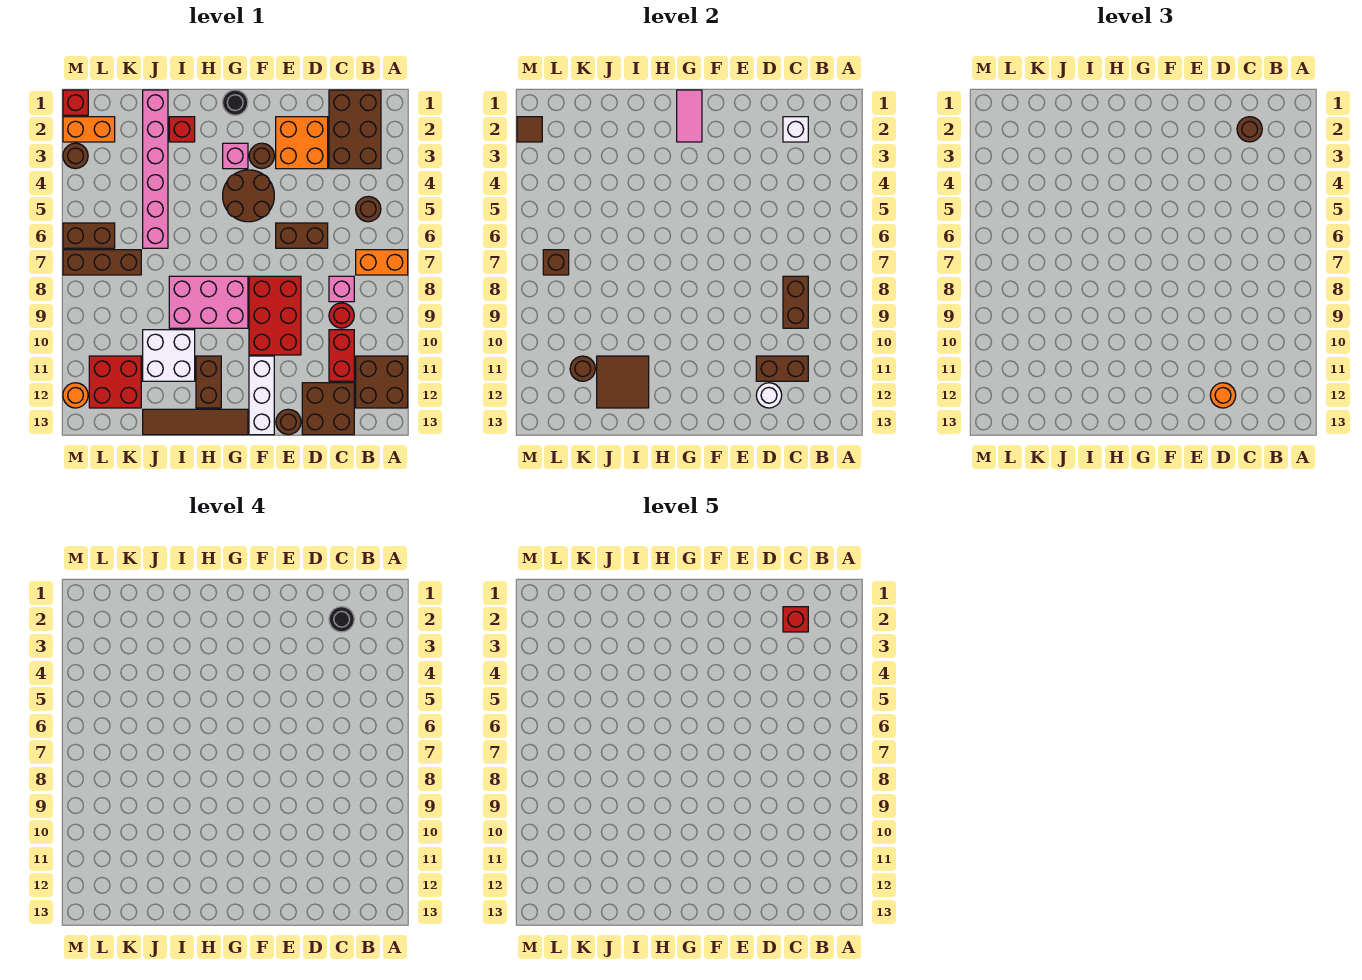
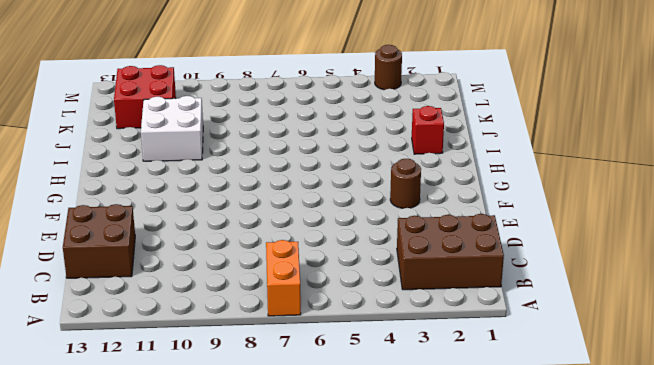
none -> brown brick A11:B12 level 1
none -> brown round brick B5 level 1
none -> pink brick C8 level 1
none -> red round brick C9 level 1

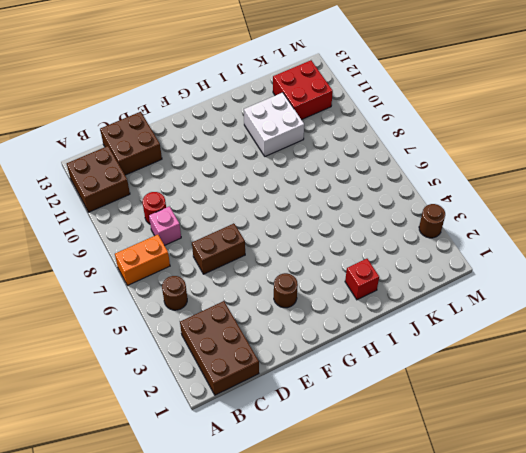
none -> red brick C10:C11 level 1
none -> orange brick D2:E3 level 1
none -> red brick E8:F10 level 1
none -> brown round brick E13 level 1

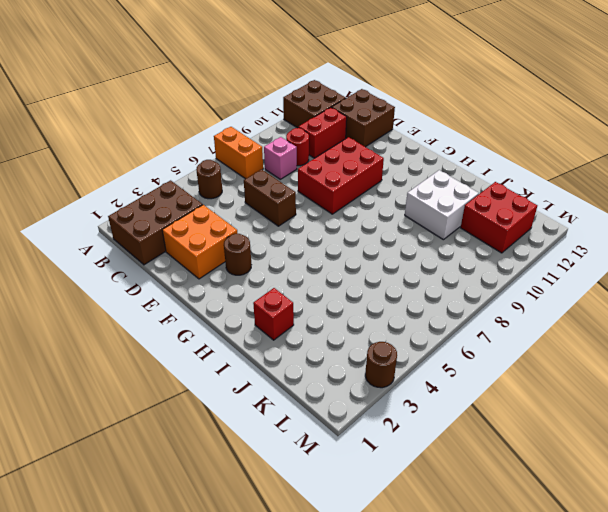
none -> brown round brick E13 level 1
none -> brown round brick F4:G5 level 1
none -> white brick F11:F13 level 1
none -> black round brick G1 level 1

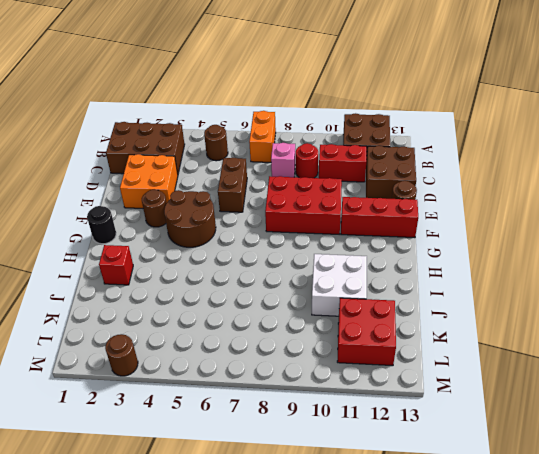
red brick F11:F13 level 1 -> white brick F11:F13 level 1
none -> pink brick G3 level 1
none -> pink brick G8:I9 level 1
none -> brown tile G13:J13 level 1
none -> brown brick H11:H12 level 1

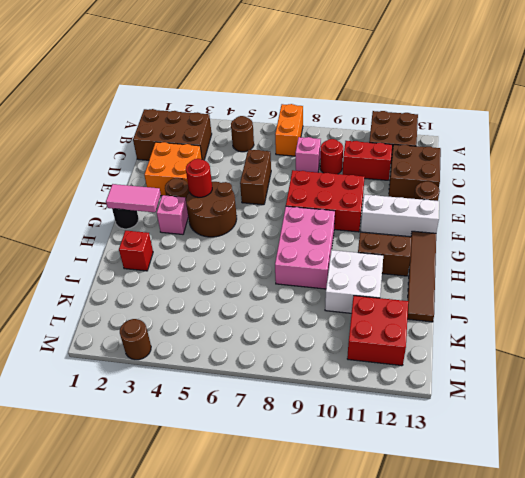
red round brick F4 level 2 -> none
none -> pink brick J1:J6 level 1
none -> brown brick K7:M7 level 1
none -> orange brick L2:M2 level 1
none -> brown brick L6:M6 level 1

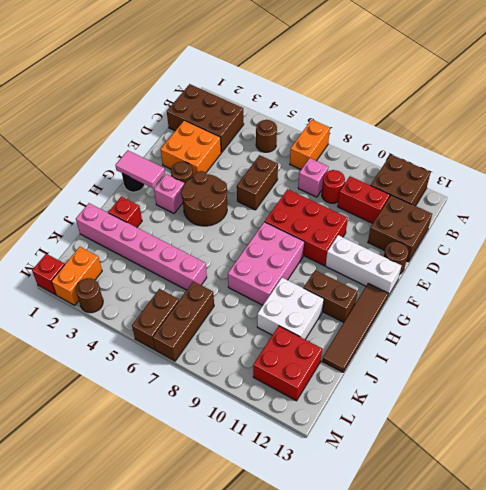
none -> orange round brick M12 level 1
none -> white brick C2 level 2
none -> brown brick C8:C9 level 2
none -> brown brick C11:D11 level 2

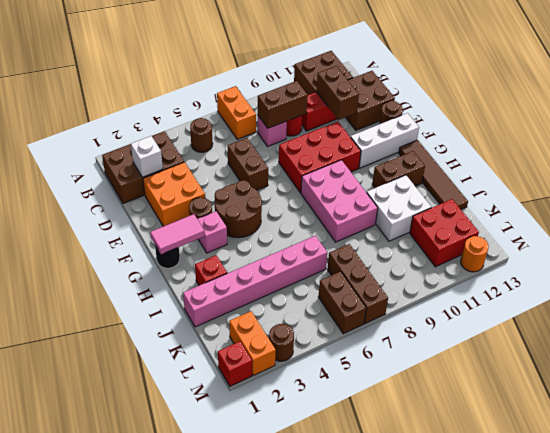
none -> white round brick D12 level 2
none -> brown tile I11:J12 level 2
none -> brown round brick K11 level 2
none -> brown brick L7 level 2

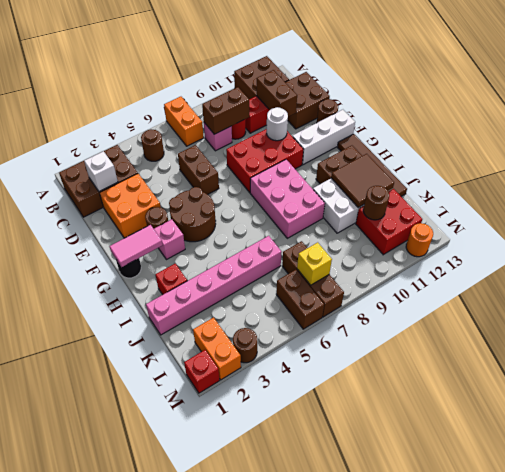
white round brick E10 level 2 -> white round brick D12 level 2
yellow brick L7 level 2 -> brown brick L7 level 2
none -> brown tile M2 level 2
none -> brown round brick C2 level 3
none -> orange round brick D12 level 3
none -> black round brick C2 level 4

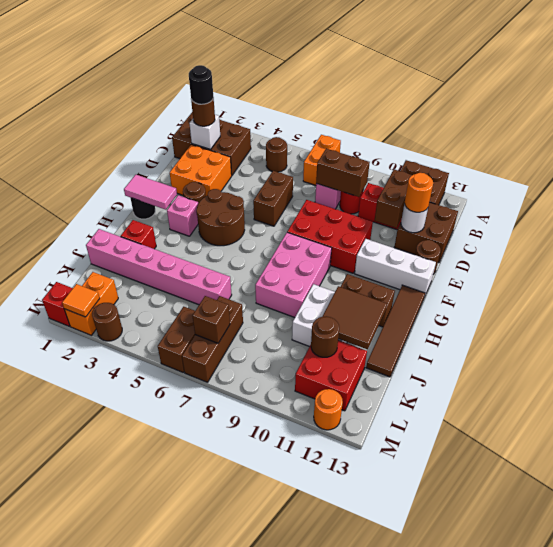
orange tile M2 level 2 -> brown tile M2 level 2
none -> red brick C2 level 5

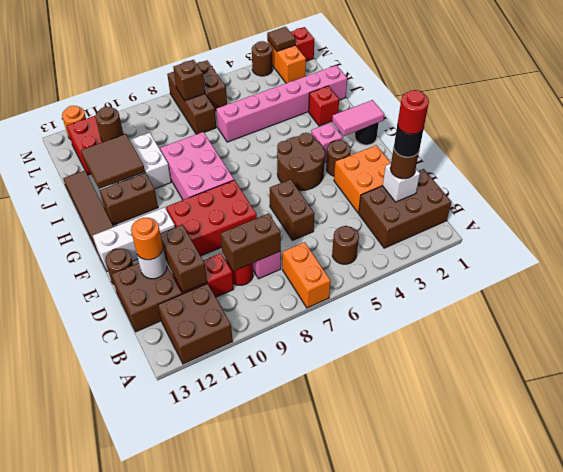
red round brick C2 level 5 -> red brick C2 level 5

